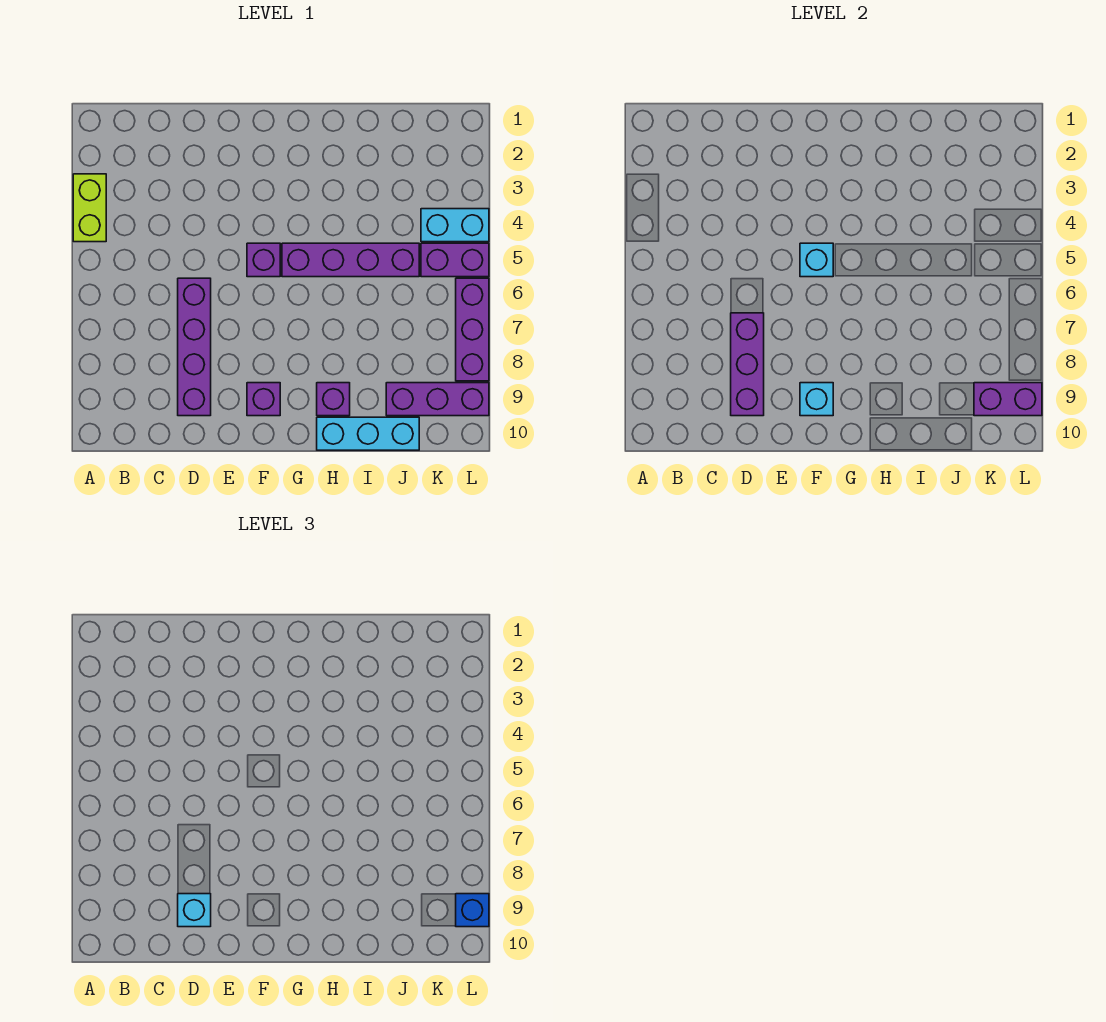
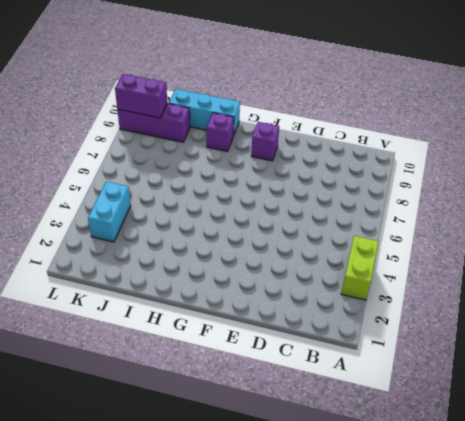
cyan brick K3:K4 level 1 -> cyan brick K4:L4 level 1
none -> purple brick D6:D9 level 1
none -> purple brick F5 level 1
none -> purple brick G5:J5 level 1

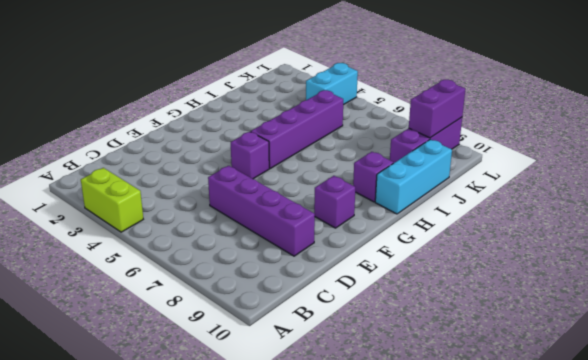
none -> purple brick K5:L5 level 1
none -> purple brick L6:L8 level 1
none -> purple brick D7:D9 level 2

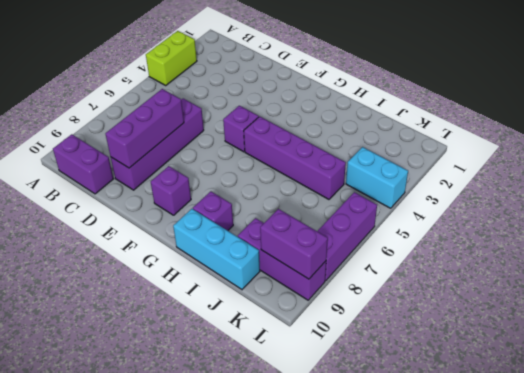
purple brick B10:C10 level 1 -> purple brick K5:L5 level 1
none -> cyan brick F5 level 2
none -> cyan brick F9 level 2
none -> cyan brick D9 level 3

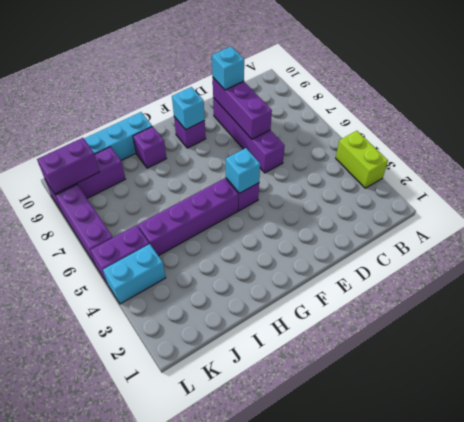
none -> blue brick L9 level 3

